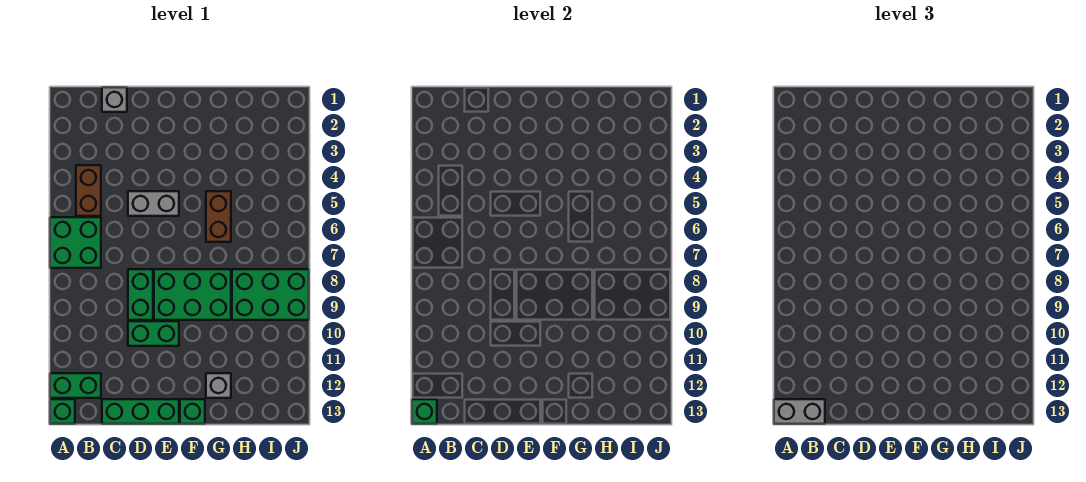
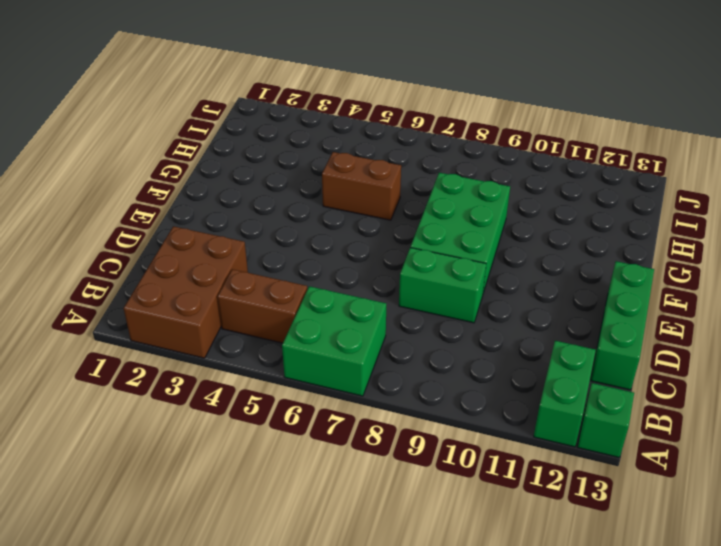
brown brick A2:C3 level 1 -> none
none -> grey brick C1 level 1
none -> grey brick D5:E5 level 1
none -> green brick D10:E10 level 1

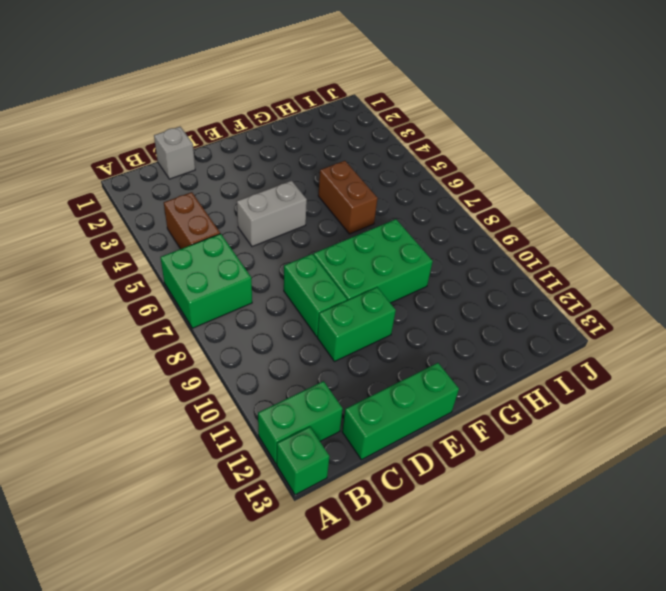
none -> green brick F13 level 1
none -> grey brick G12 level 1
none -> green brick H8:J9 level 1

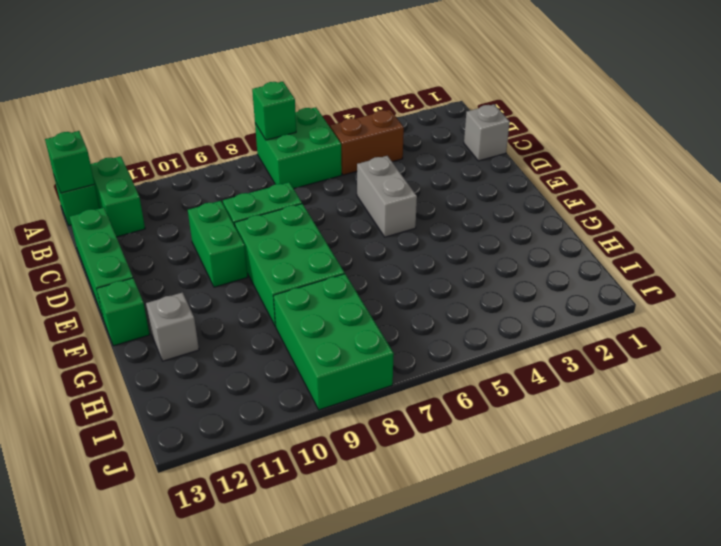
green brick A7 level 2 -> none
none -> brown brick G5:G6 level 1
none -> grey brick A13:B13 level 3

